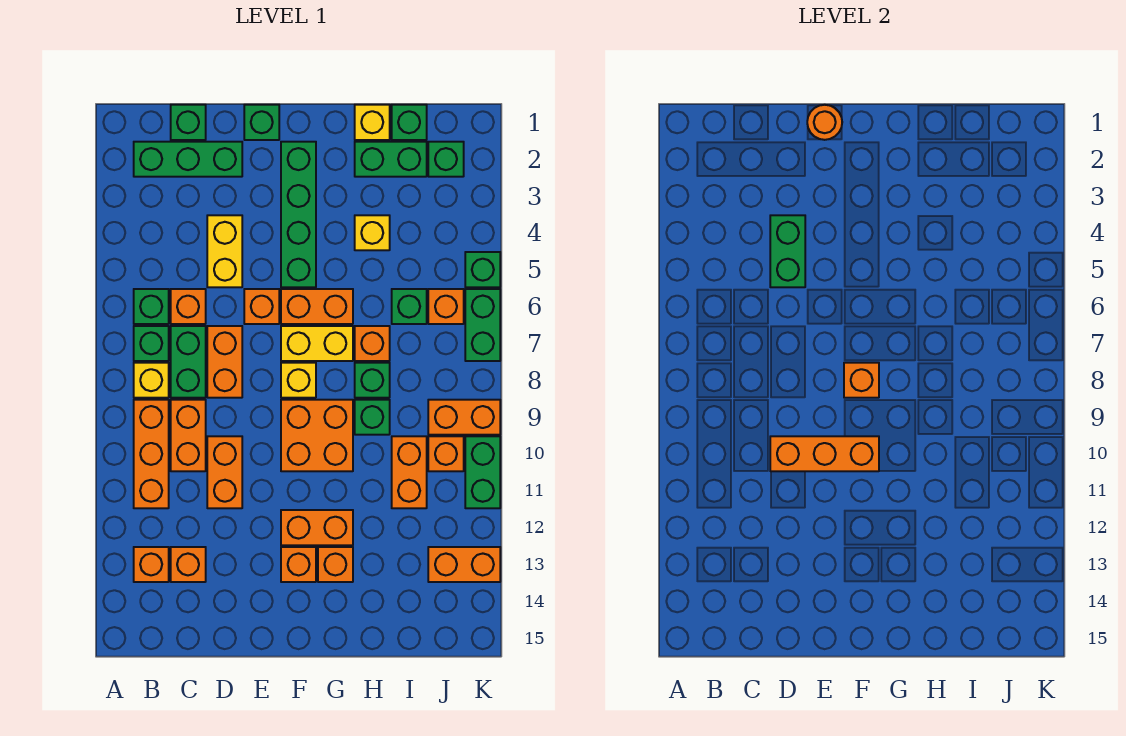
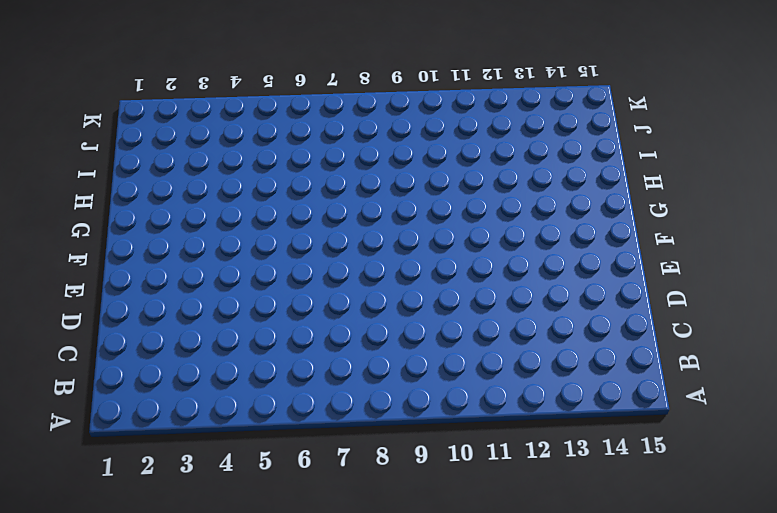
none -> green brick B2:D2 level 1
none -> green brick B6 level 1
none -> green brick B7 level 1
none -> yellow brick B8 level 1

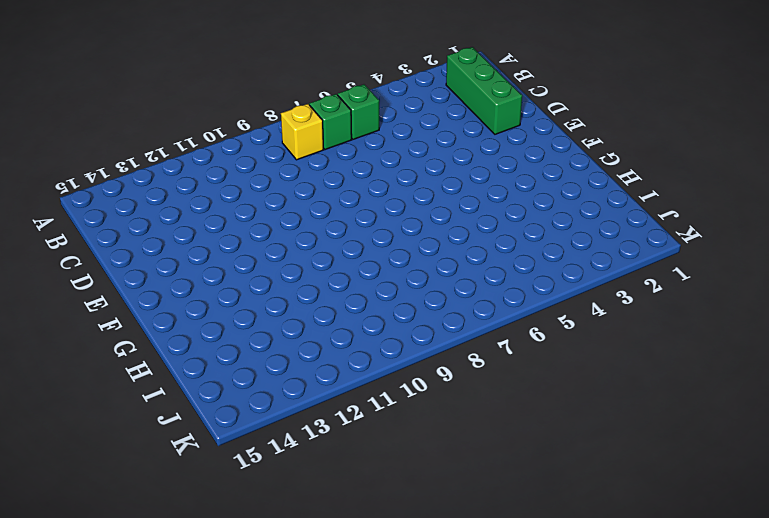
none -> orange brick B9:B11 level 1
none -> orange brick B13 level 1
none -> green brick C1 level 1
none -> orange brick C6 level 1

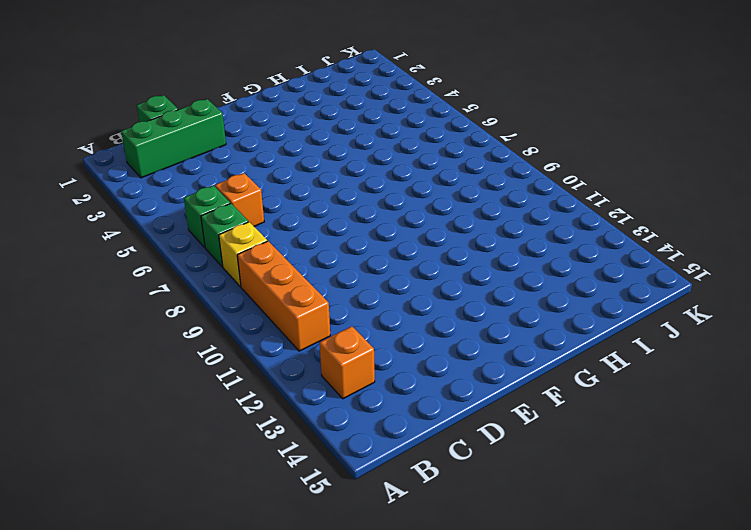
none -> green brick C7:C8 level 1
none -> orange brick C9:C10 level 1
none -> orange brick C13 level 1
none -> yellow brick D4:D5 level 1

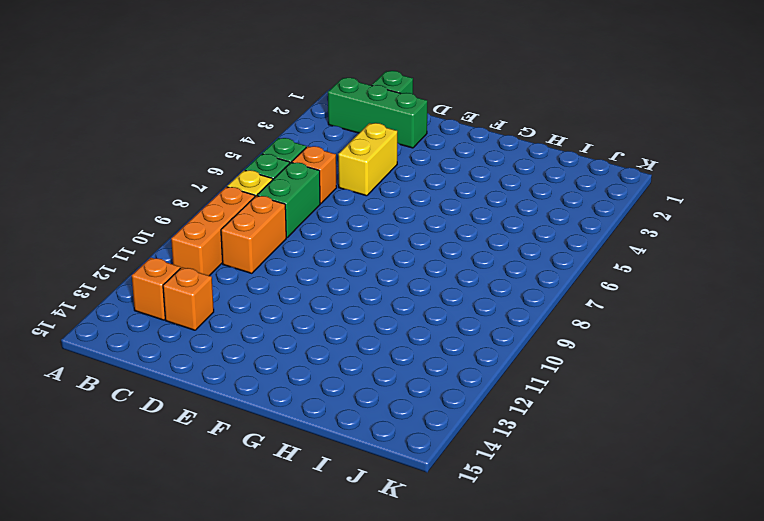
none -> orange brick D7:D8 level 1
none -> orange brick D10:D11 level 1
none -> green brick E1 level 1
none -> orange brick E6 level 1

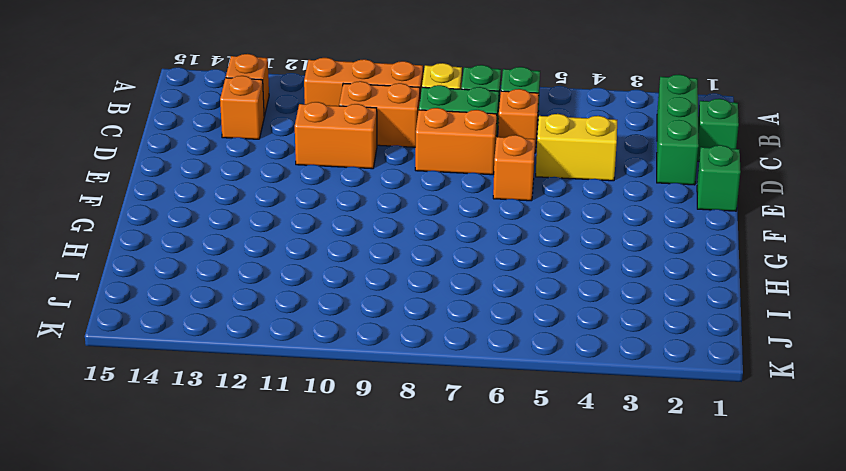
none -> green brick F2:F5 level 1
none -> orange brick F6:G6 level 1
none -> yellow brick F7:G7 level 1
none -> yellow brick F8 level 1

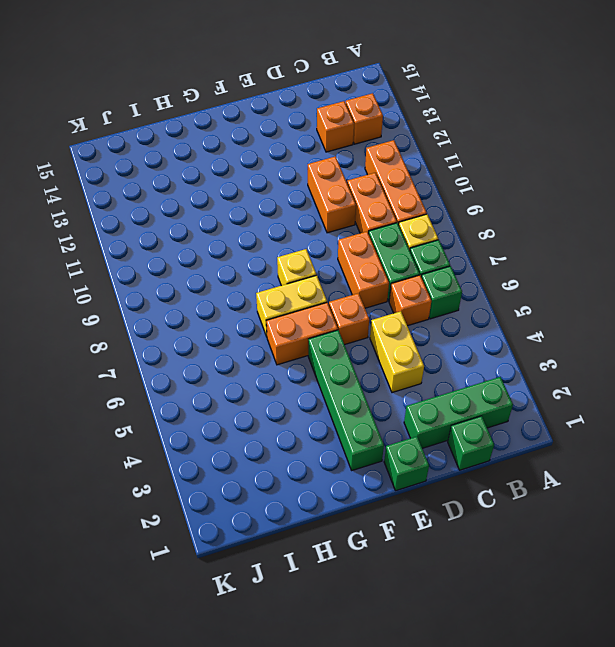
none -> orange brick F9:G10 level 1
none -> orange brick F12:G12 level 1
none -> orange brick F13 level 1
none -> orange brick G13 level 1

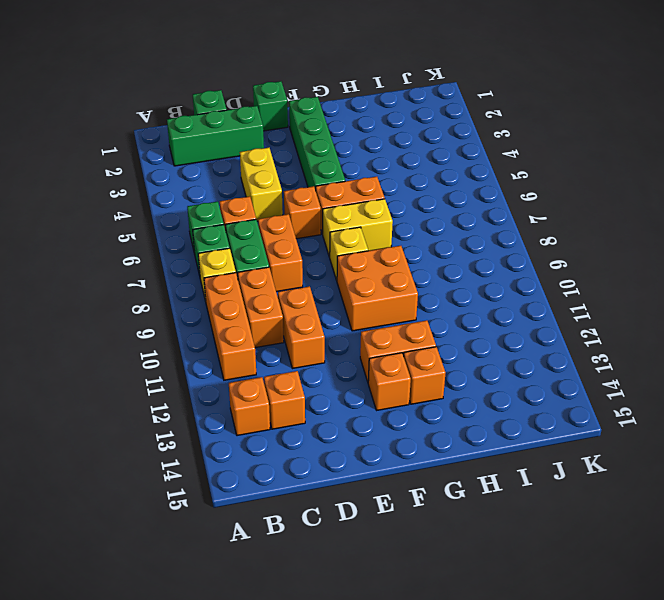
none -> yellow brick H1 level 1
none -> green brick H2:I2 level 1
none -> yellow brick H4 level 1
none -> orange brick H7 level 1

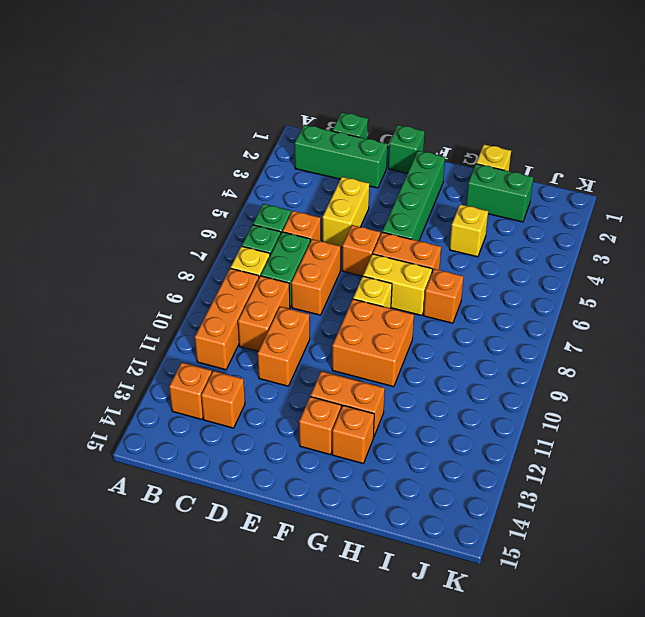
none -> green brick H8 level 1
none -> green brick H9 level 1
none -> green brick I1 level 1
none -> green brick I6 level 1

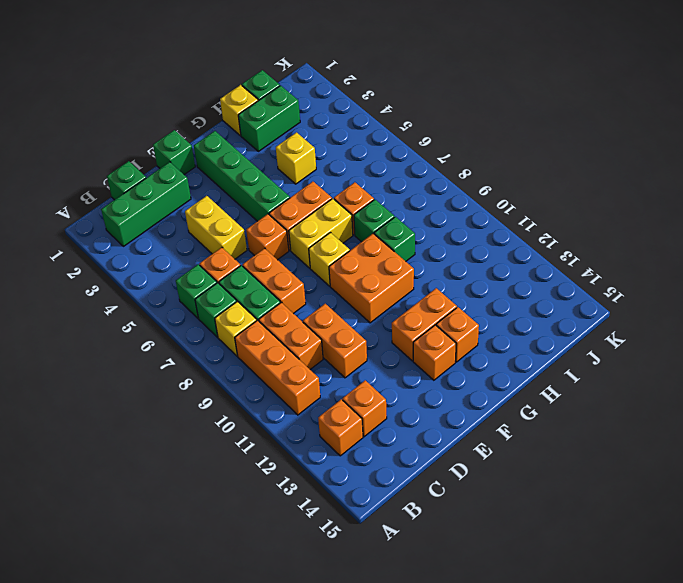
none -> green brick I6 level 1
none -> orange brick I10:I11 level 1
none -> green brick J2 level 1
none -> orange brick J6 level 1

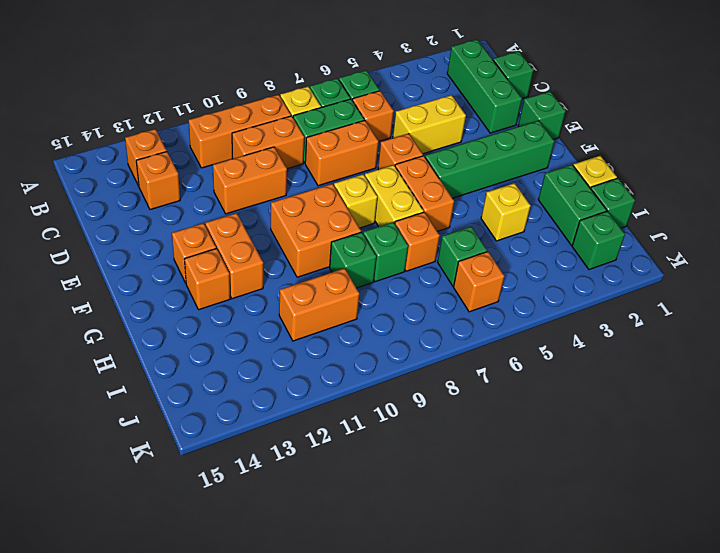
none -> orange brick J9:K9 level 1
none -> orange brick J10 level 1
none -> orange brick J13:K13 level 1
none -> green brick K5 level 1

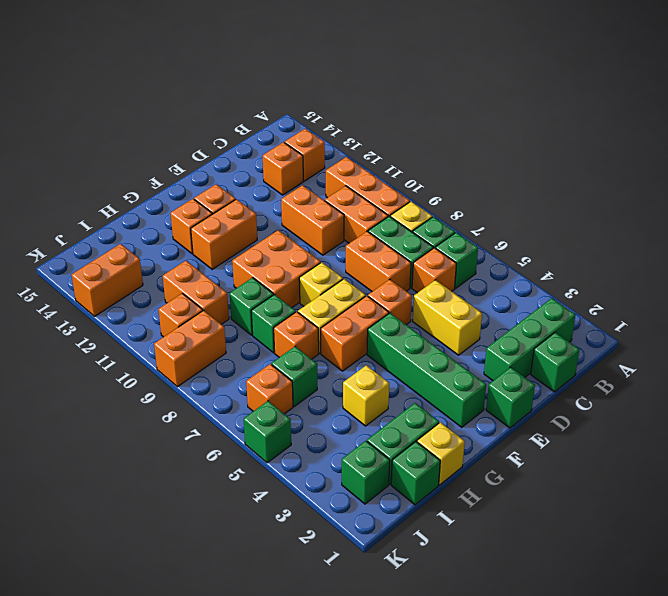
none -> green brick K6:K7 level 1
none -> green brick K10:K11 level 1
none -> green brick D4:D5 level 2
none -> orange brick D10:F10 level 2

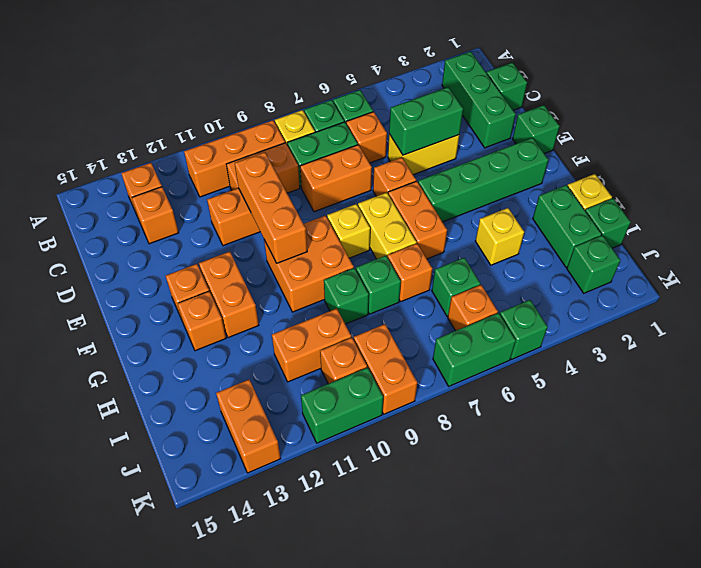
none -> orange round brick E1 level 2
none -> orange brick F8 level 2

